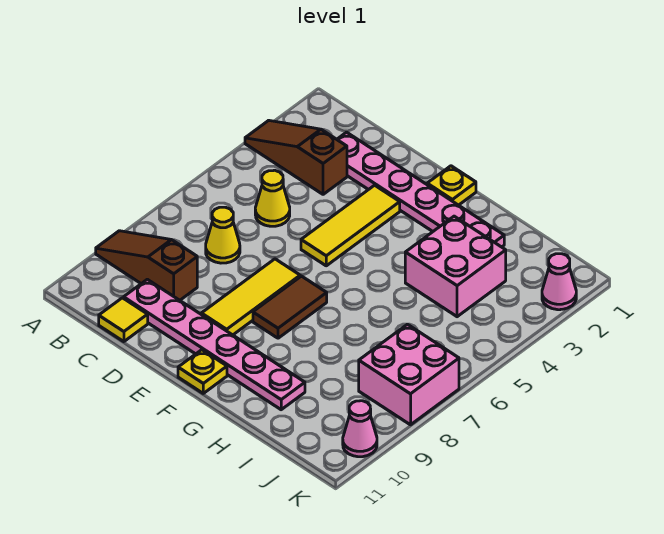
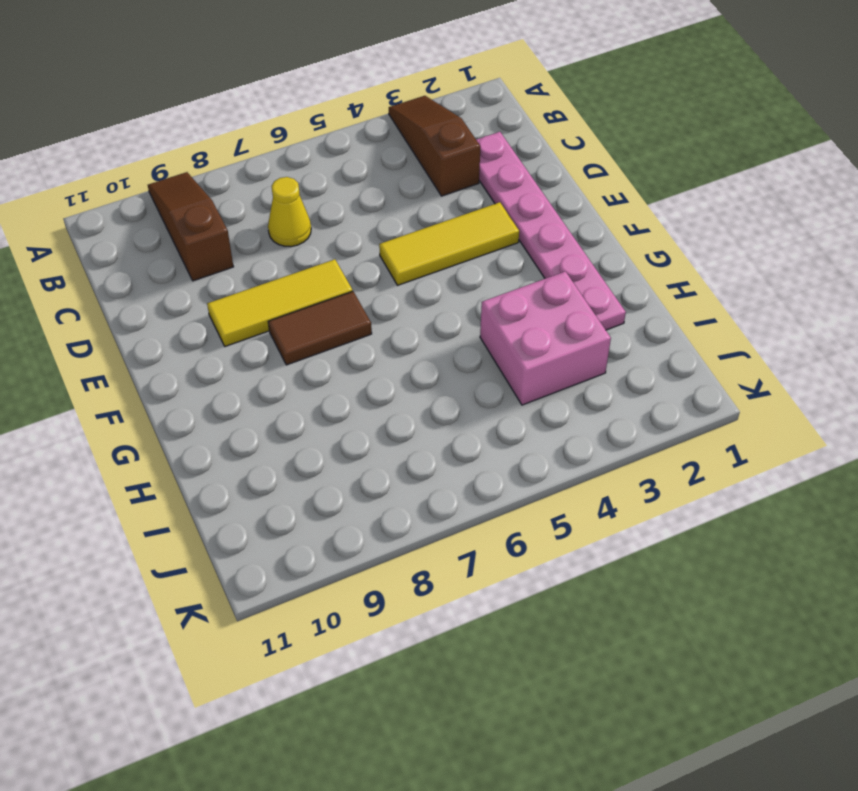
none -> yellow cone C5 level 1
none -> pink plate C10:H10 level 1
none -> yellow tile C11 level 1

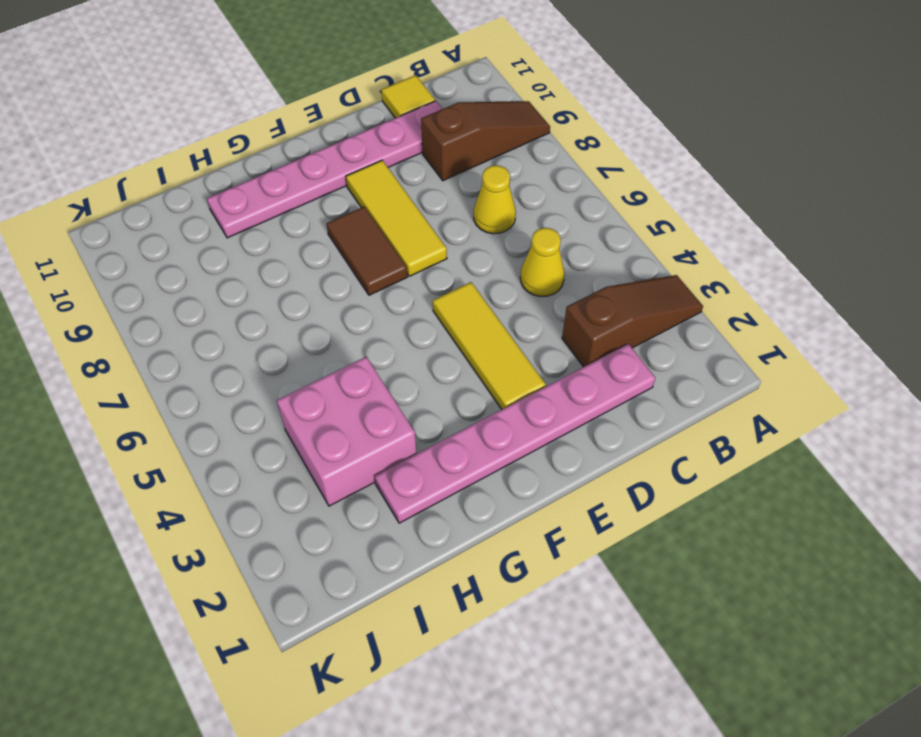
none -> yellow plate F1 level 1
none -> yellow plate F11 level 1
none -> pink brick J7:K8 level 1

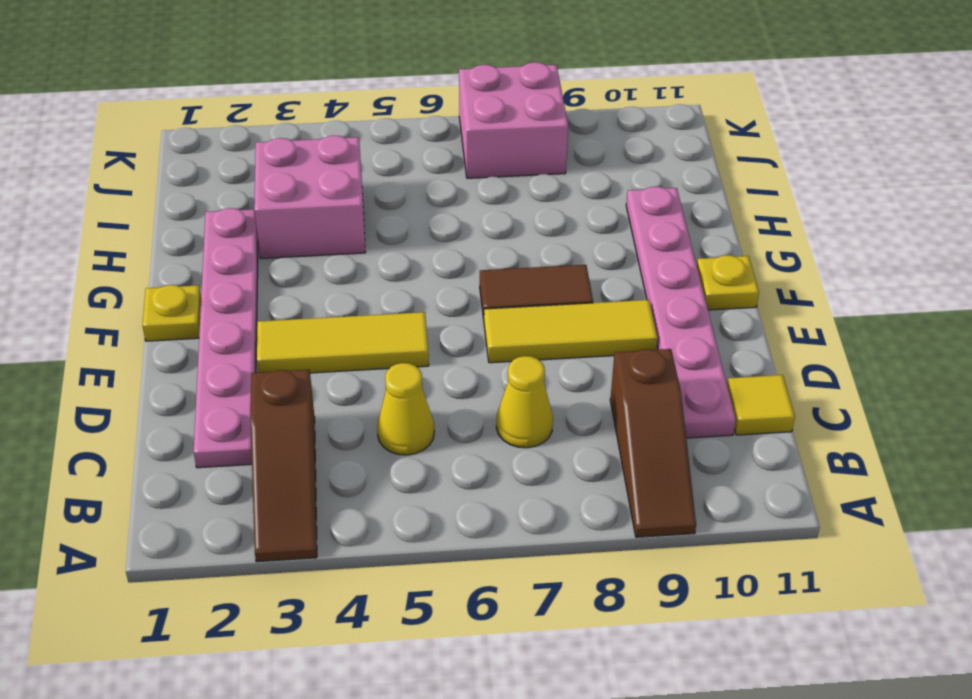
none -> pink cone K2 level 1
none -> pink cone K10 level 1

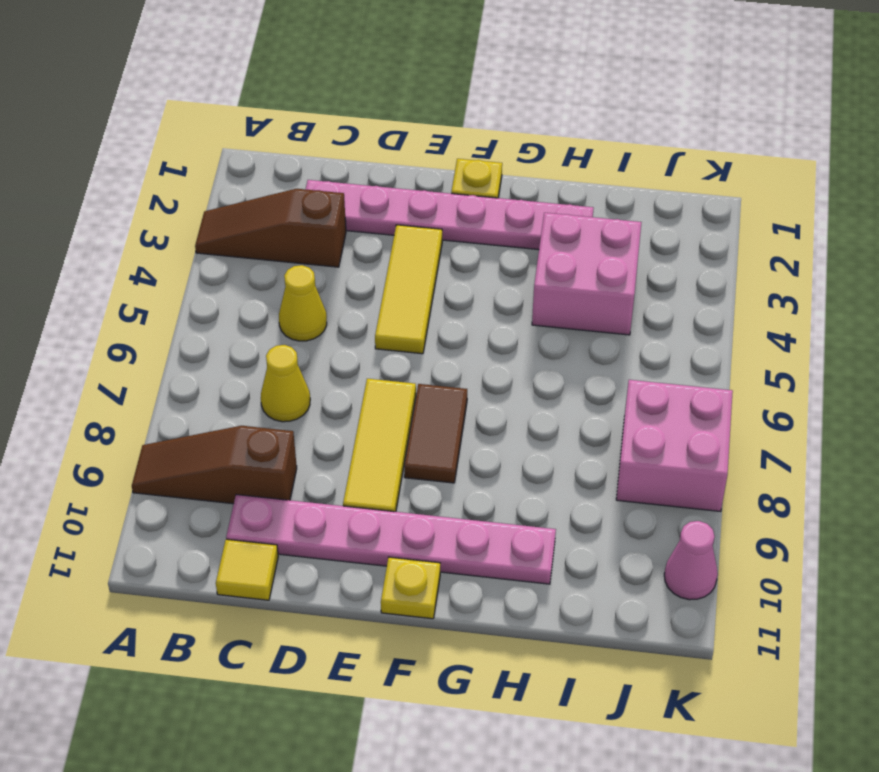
none -> pink cone K2 level 1

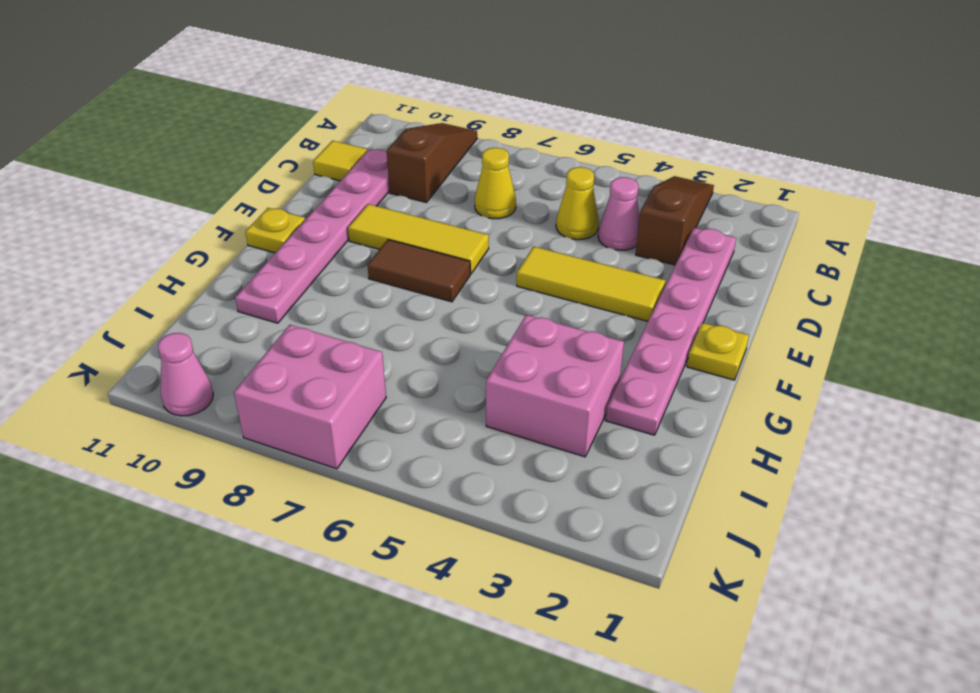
pink cone C4 level 1 -> pink cone K2 level 1

